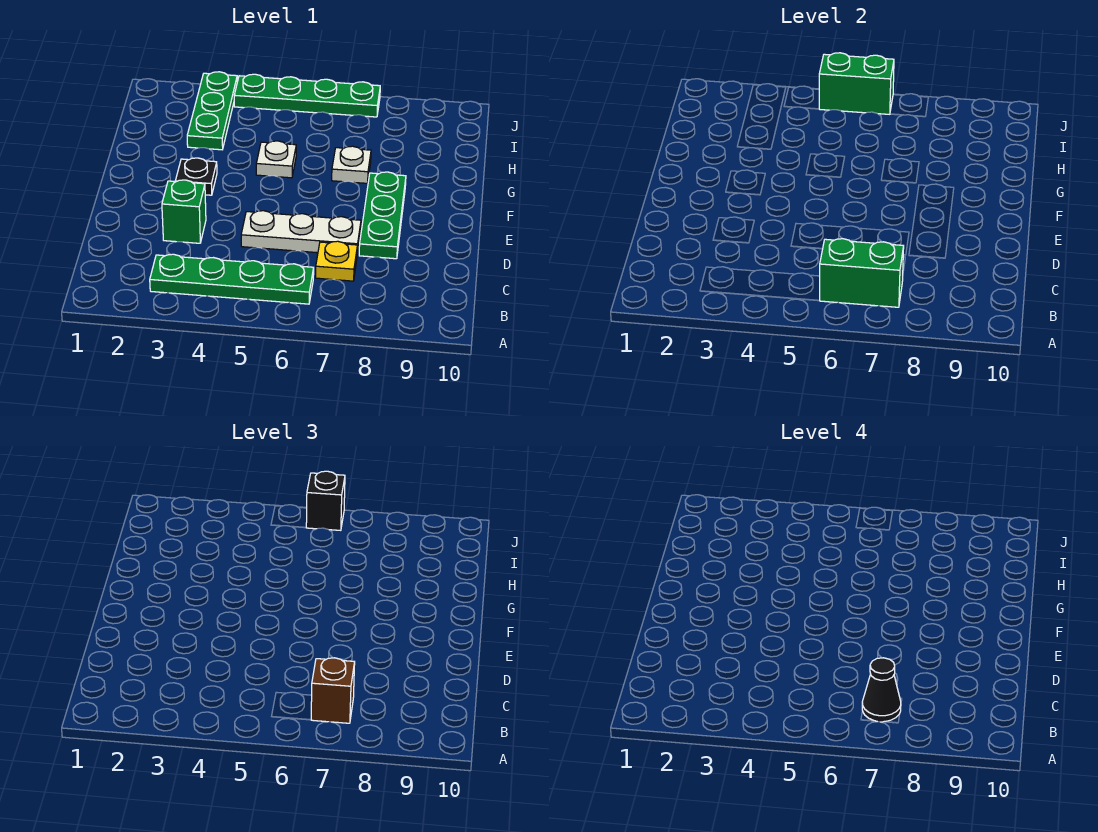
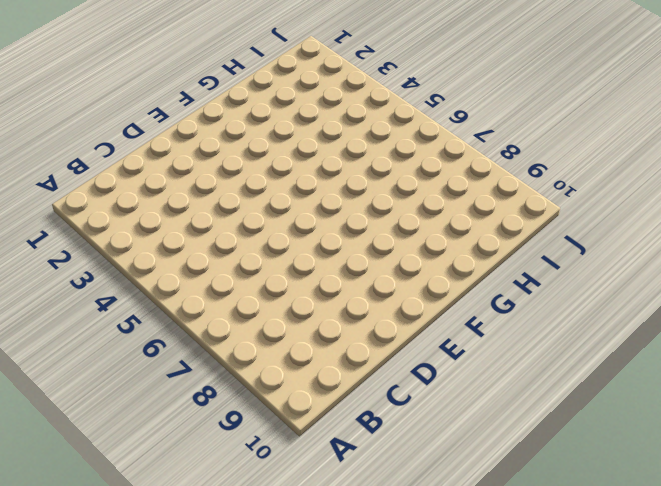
none -> green plate B3:B6 level 1
none -> yellow plate C7 level 1
none -> green brick D3 level 1

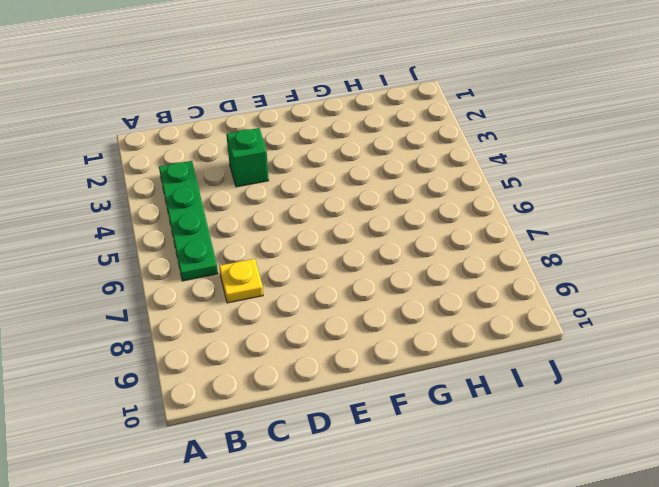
none -> white plate D5:D7 level 1
none -> green plate D8:F8 level 1
none -> black plate F3 level 1

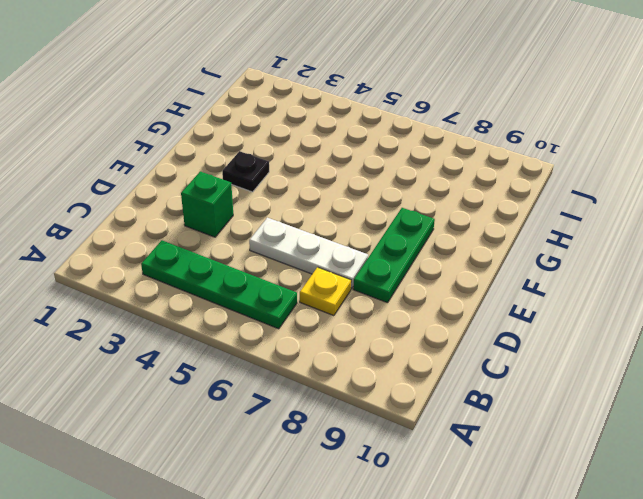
none -> white plate G5 level 1
none -> white plate G7 level 1
none -> green plate H3:J3 level 1

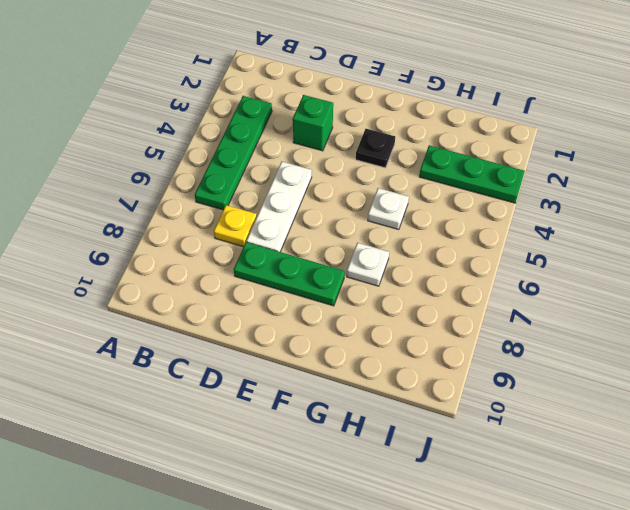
none -> green plate J4:J7 level 1
none -> green brick B6:B7 level 2
none -> green brick J5:J6 level 2

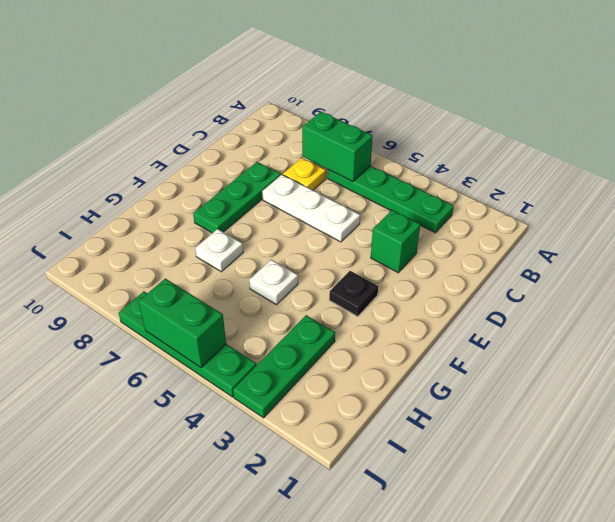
none -> brown brick B7 level 3
none -> black brick J6 level 3
none -> black cone B7 level 4

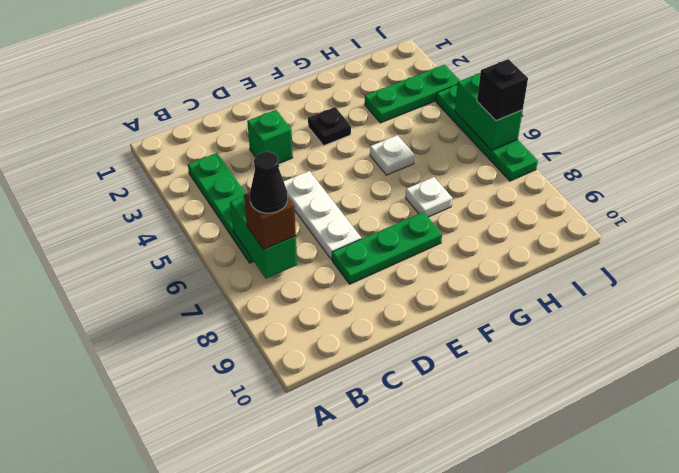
none -> yellow plate C7 level 1

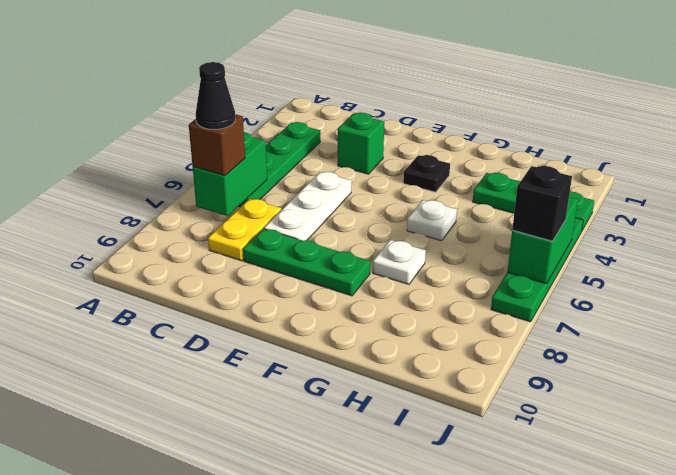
yellow plate C7:C8 level 1 -> yellow plate C7 level 1

